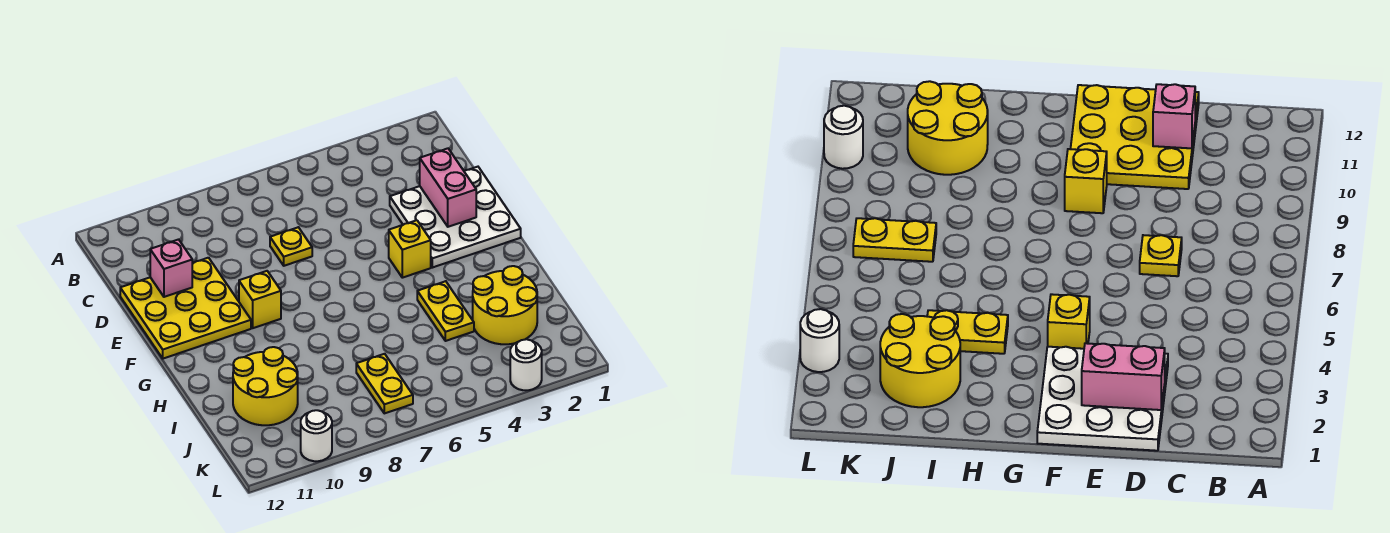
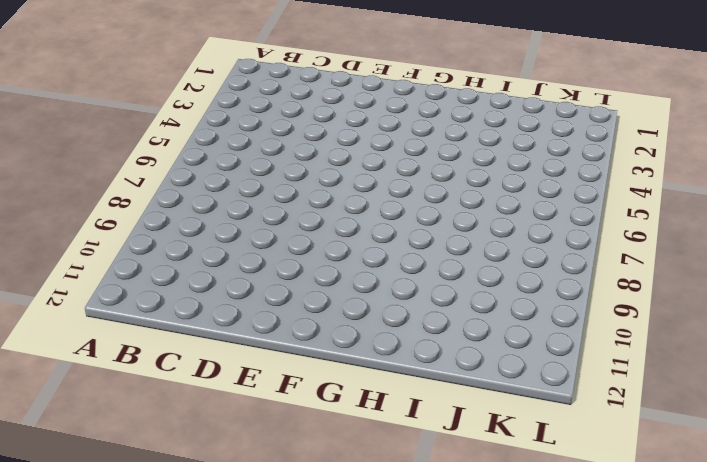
none -> white plate D1:F3 level 1
none -> yellow plate D7 level 1
none -> yellow plate D10:F12 level 1

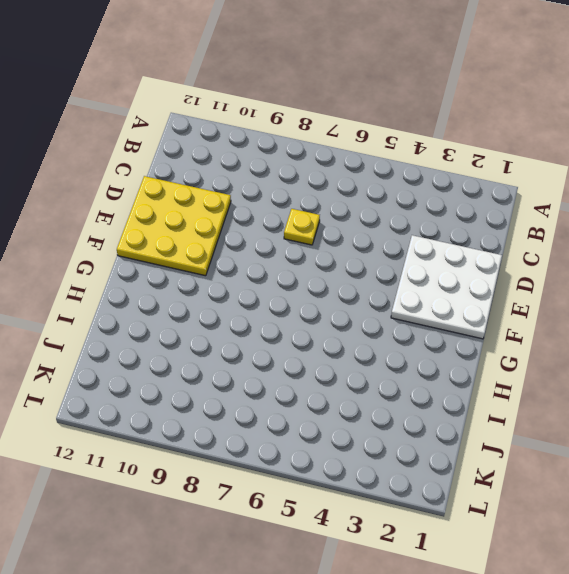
none -> yellow brick F4 level 1
none -> yellow brick F9 level 1
none -> yellow plate H4:I4 level 1

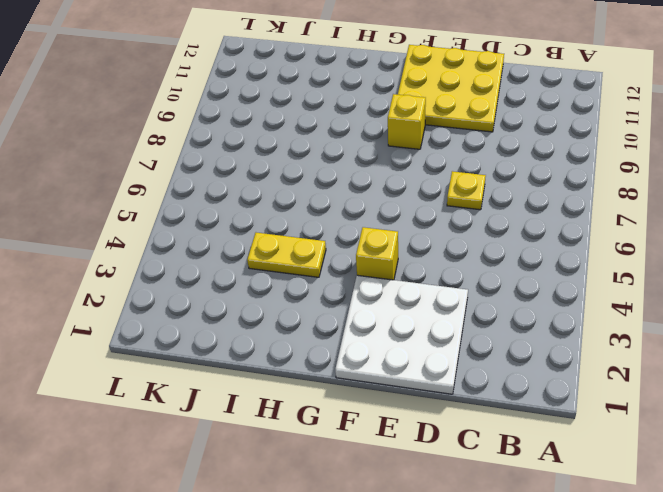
none -> yellow round brick I2:J3 level 1
none -> yellow round brick I10:J11 level 1
none -> yellow plate J7:K7 level 1

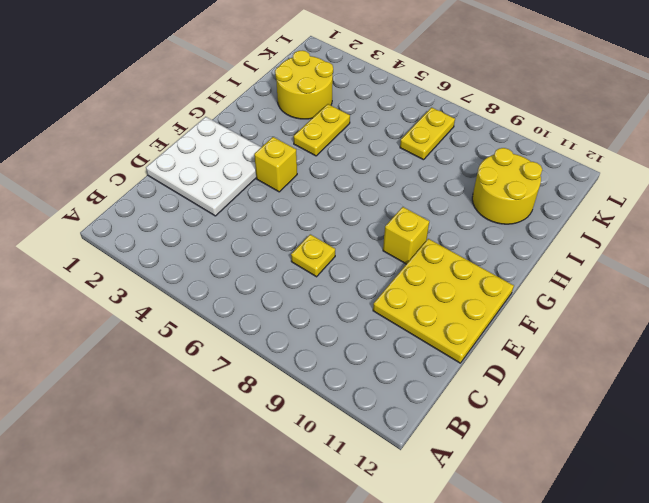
none -> white round brick L3 level 1
none -> white round brick L10 level 1
none -> pink brick D2:E2 level 2

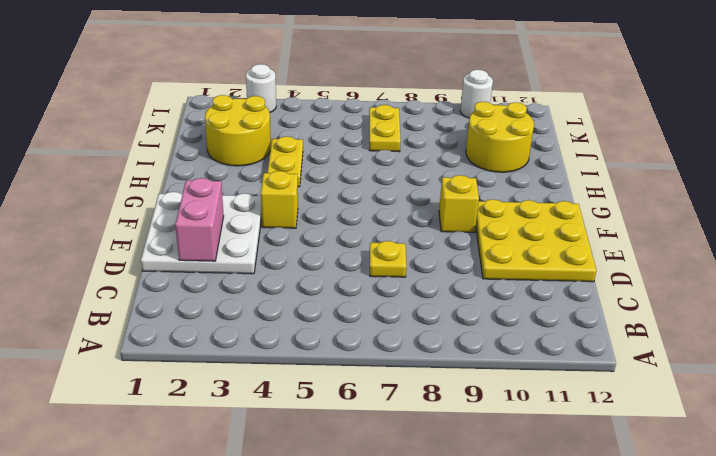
none -> pink brick D11 level 2

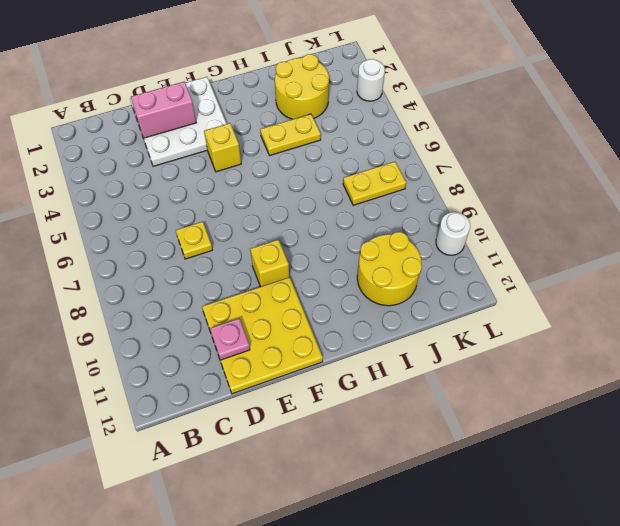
pink plate D11 level 2 -> pink brick D11 level 2

